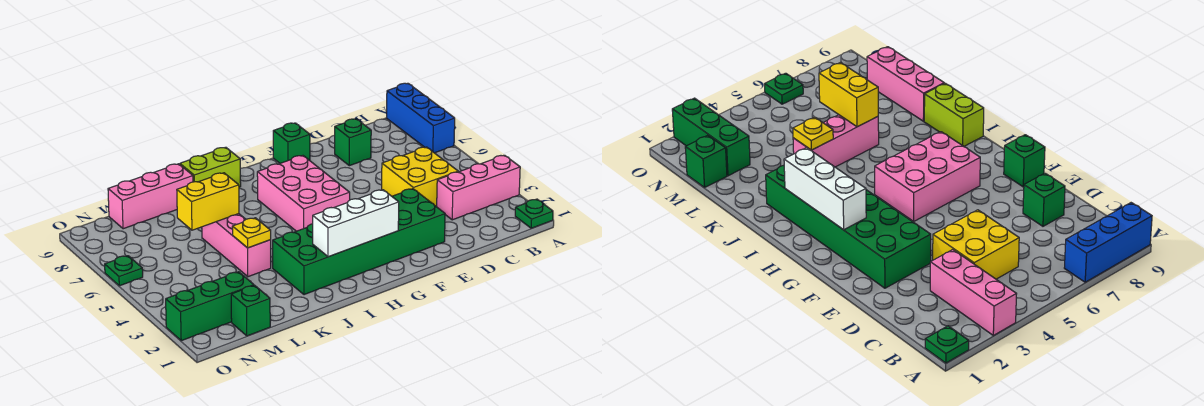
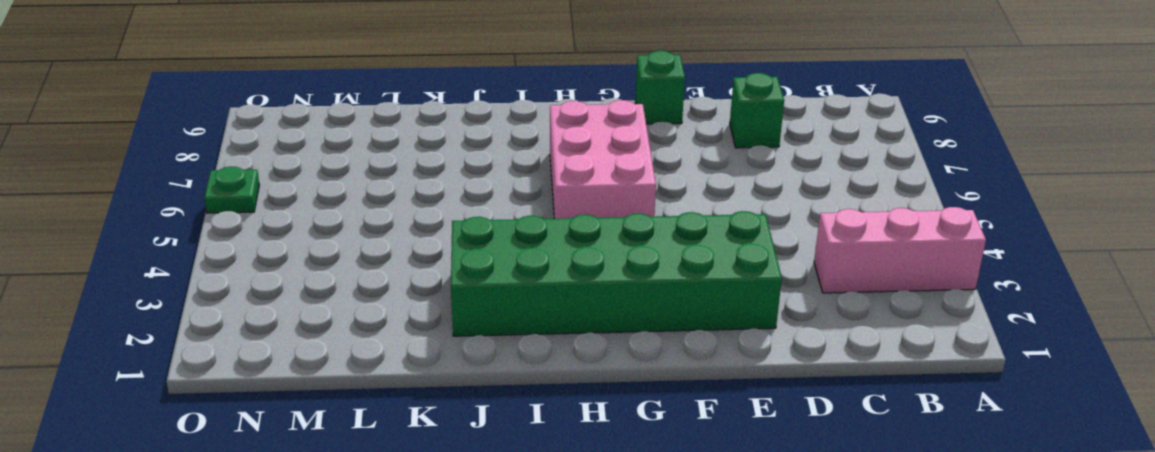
none -> green plate A1 level 1
none -> blue brick A7:A9 level 1
none -> yellow brick C4:D5 level 1

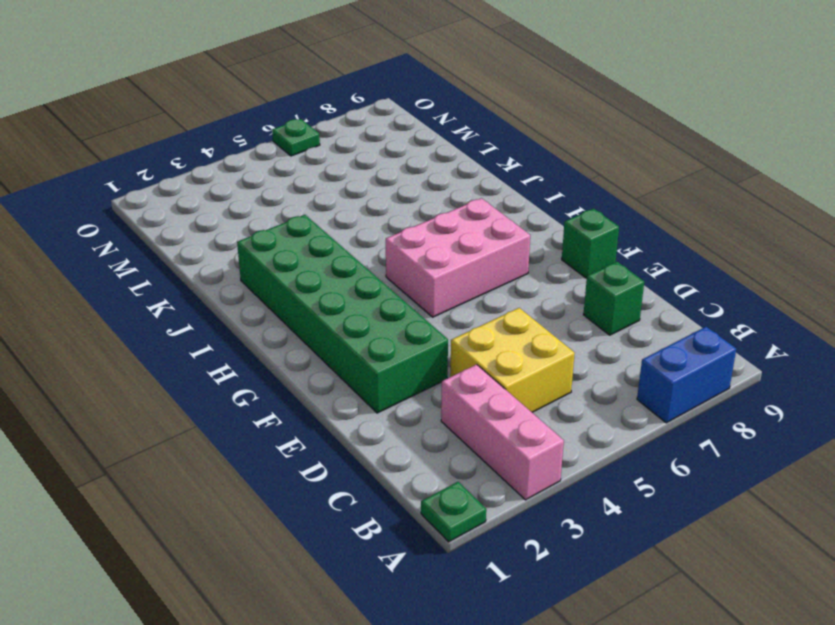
blue brick A7:A8 level 1 -> blue brick A7:A9 level 1
none -> lime brick I9:J9 level 1
none -> pink brick K4:K6 level 1
none -> pink brick K9:M9 level 1

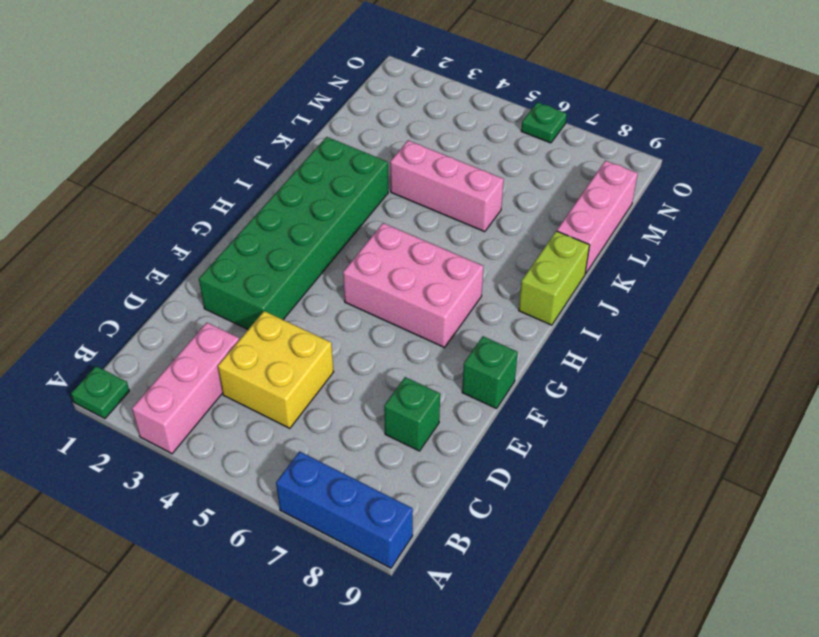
none -> green brick M1 level 1
none -> green brick M2:O2 level 1
none -> white brick G2:I2 level 2

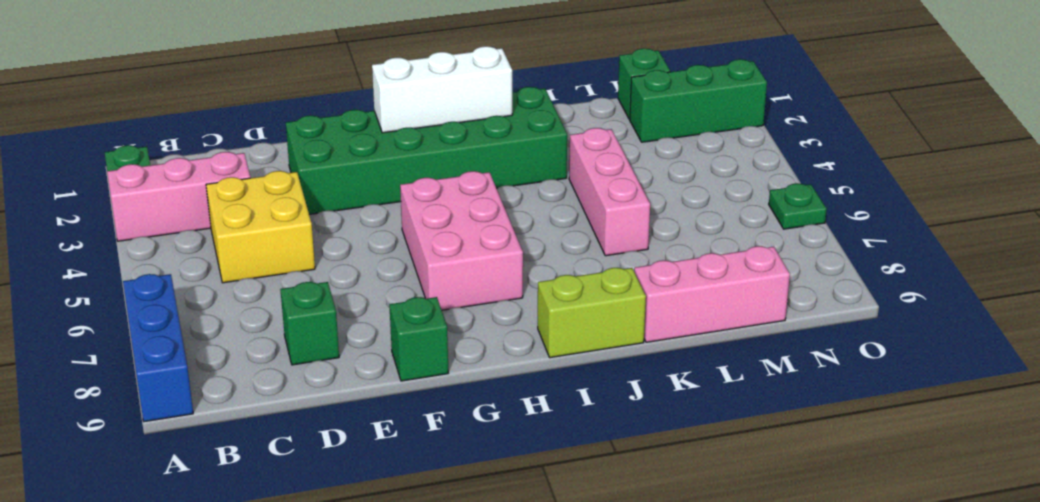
none -> yellow plate K4 level 2
none -> yellow brick K6:L6 level 2

